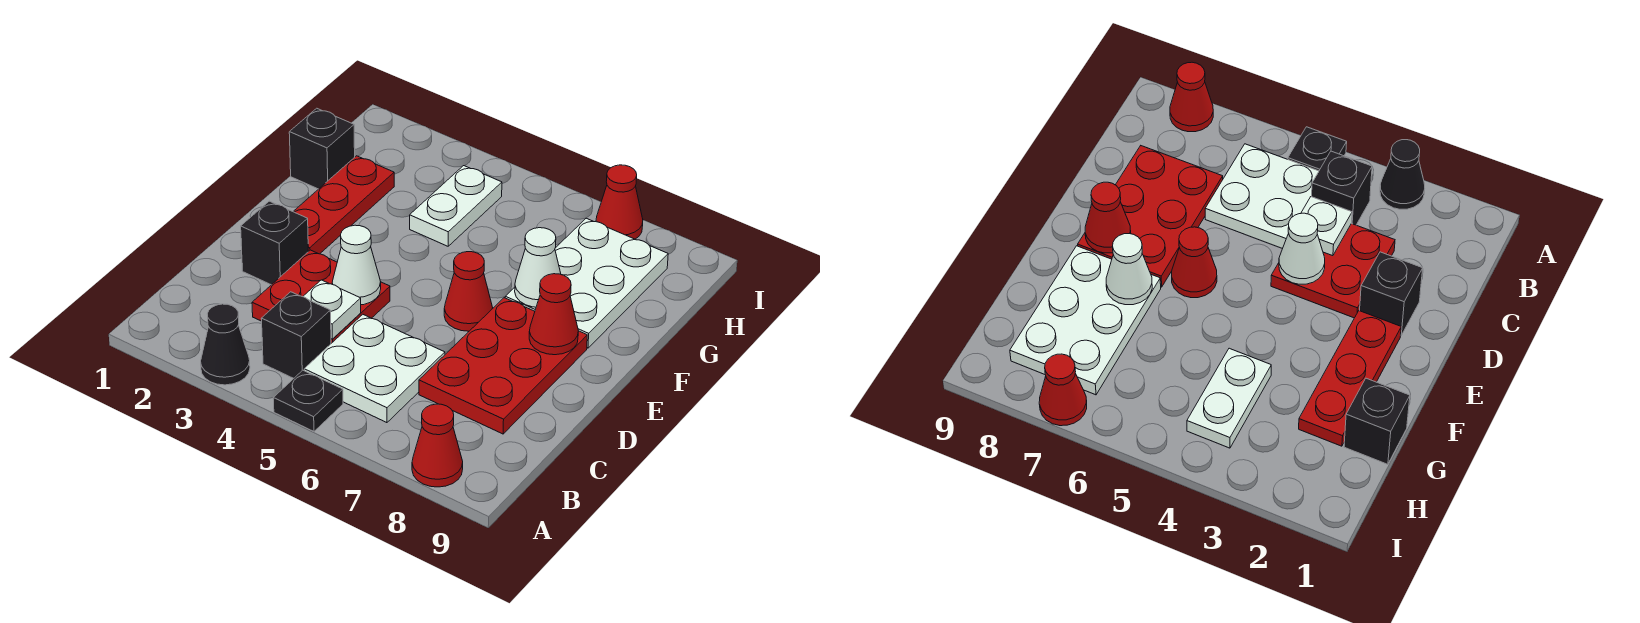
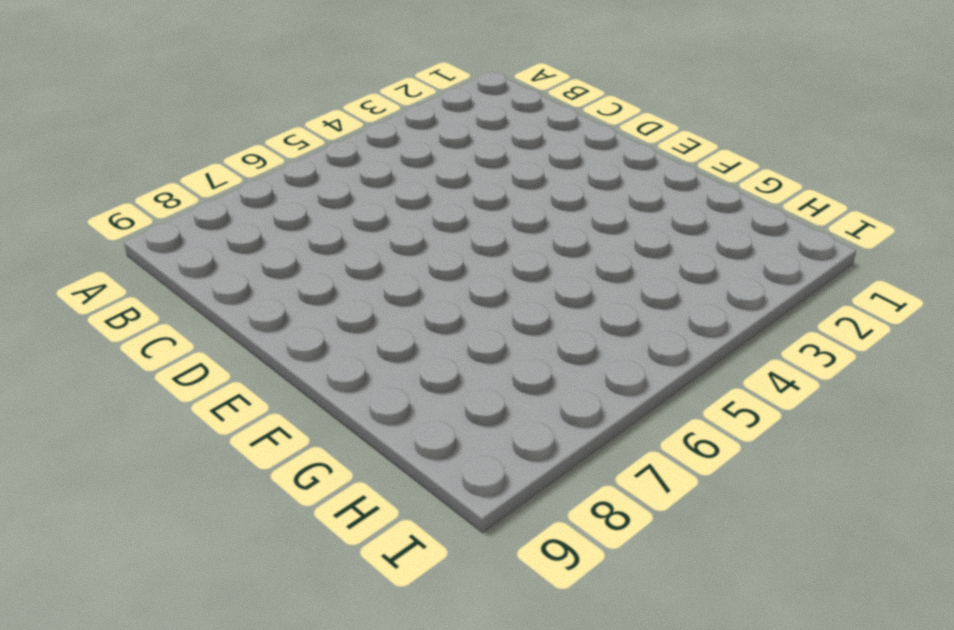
none -> black cone A3 level 1
none -> black plate A5 level 1
none -> red cone A8 level 1

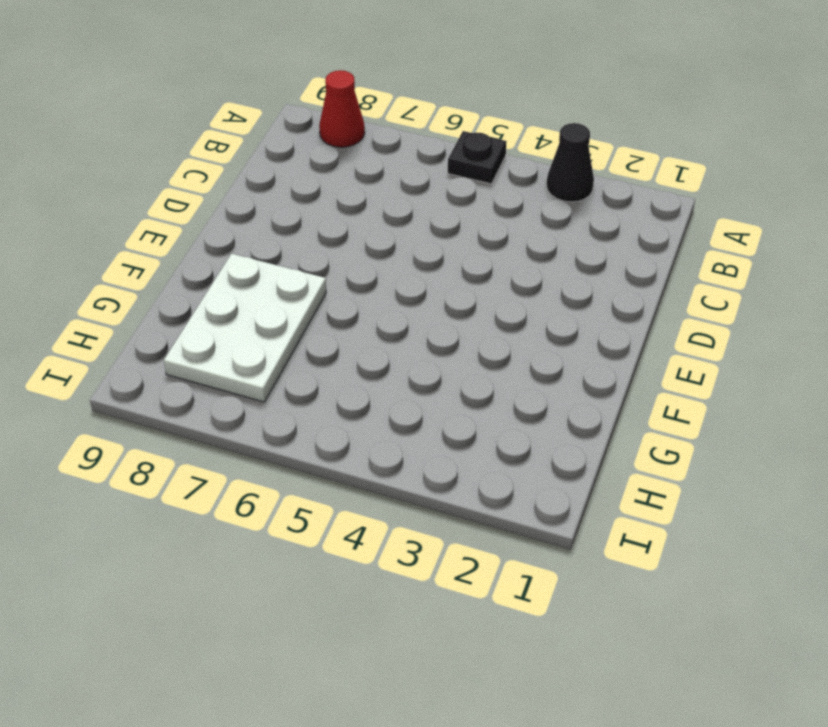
none -> black brick B4 level 1
none -> white plate B5:C6 level 1
none -> red plate C3:D4 level 1

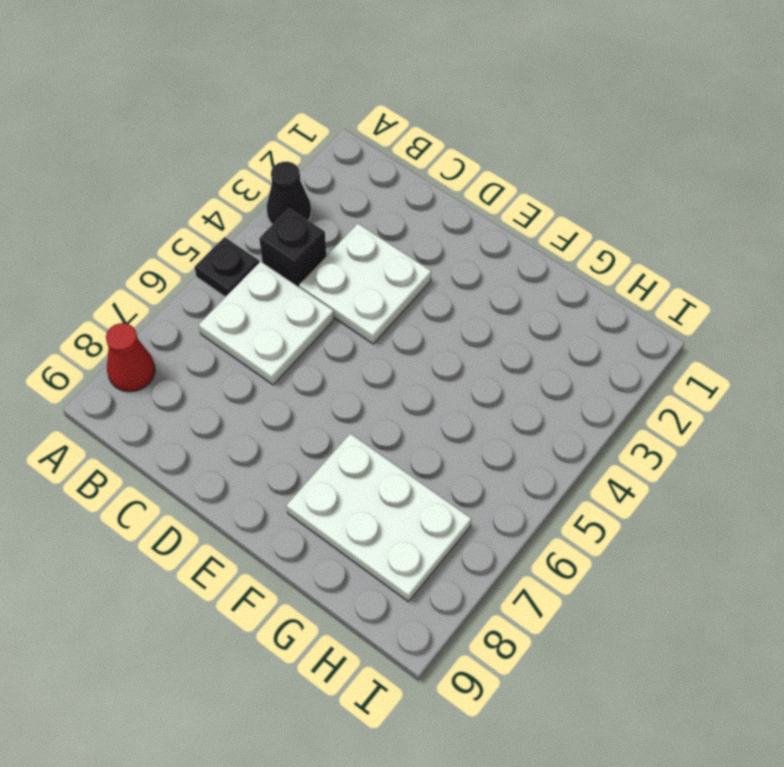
white plate C3:D4 level 1 -> red plate C3:D4 level 1
none -> red plate C7:E8 level 1
none -> black brick D2 level 1
none -> red plate E2:G2 level 1

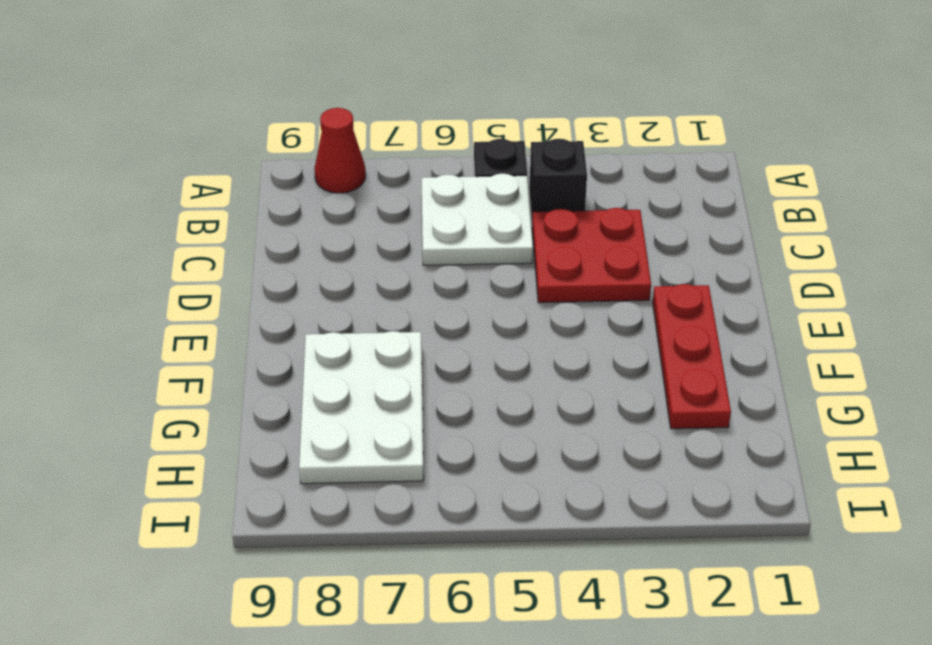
none -> black cone A3 level 1
none -> red plate C7:E8 level 1
none -> black brick D2 level 1

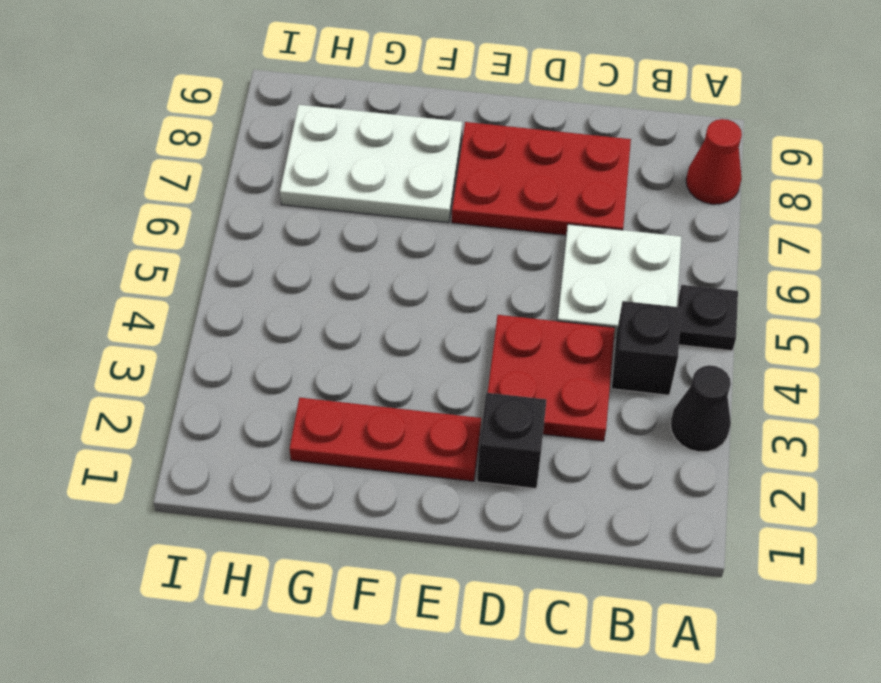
none -> red cone E6 level 1
none -> black brick G1 level 1
none -> white plate G4:H4 level 1

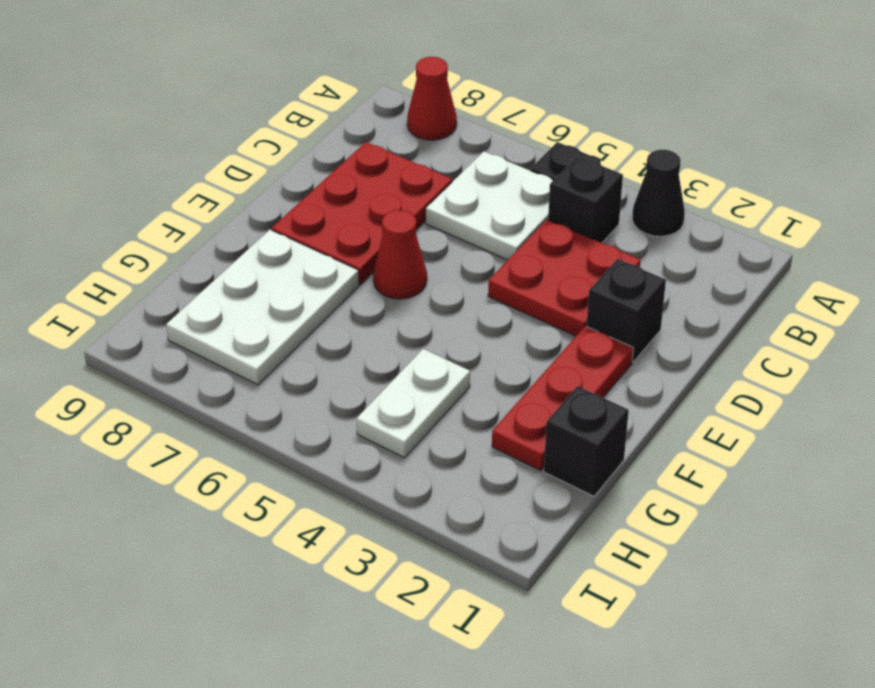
none -> red cone I7 level 1
none -> white plate C4 level 2
none -> white cone D4 level 2

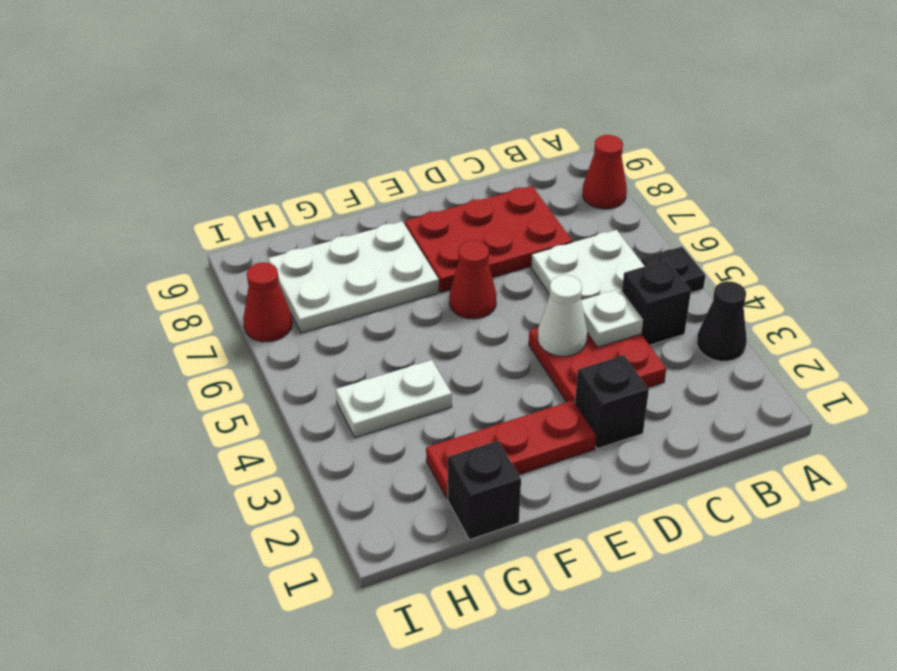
none -> red cone E8 level 2
none -> white cone F7 level 2

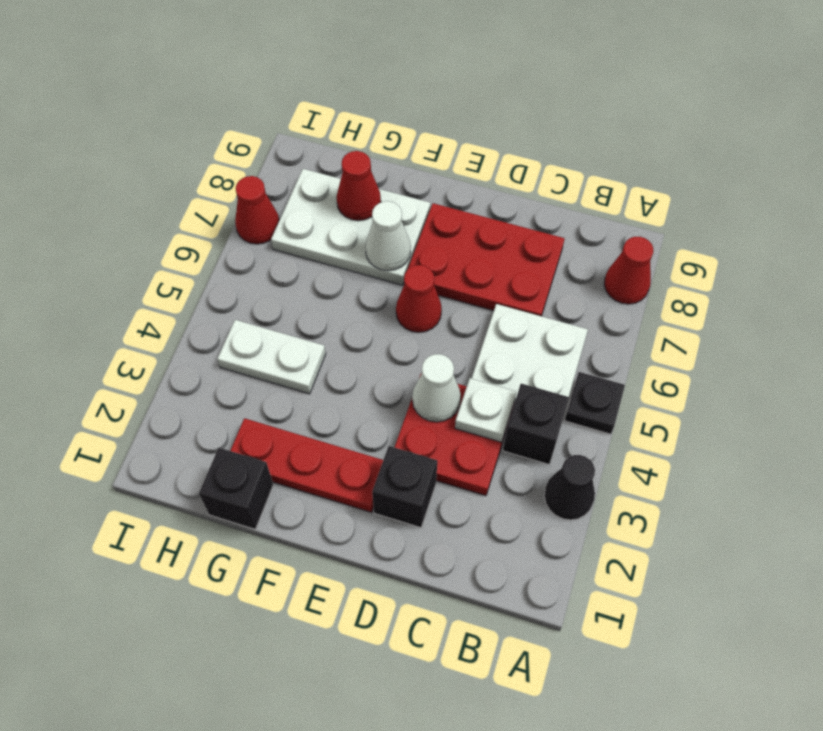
red cone G8 level 2 -> red cone E8 level 2

